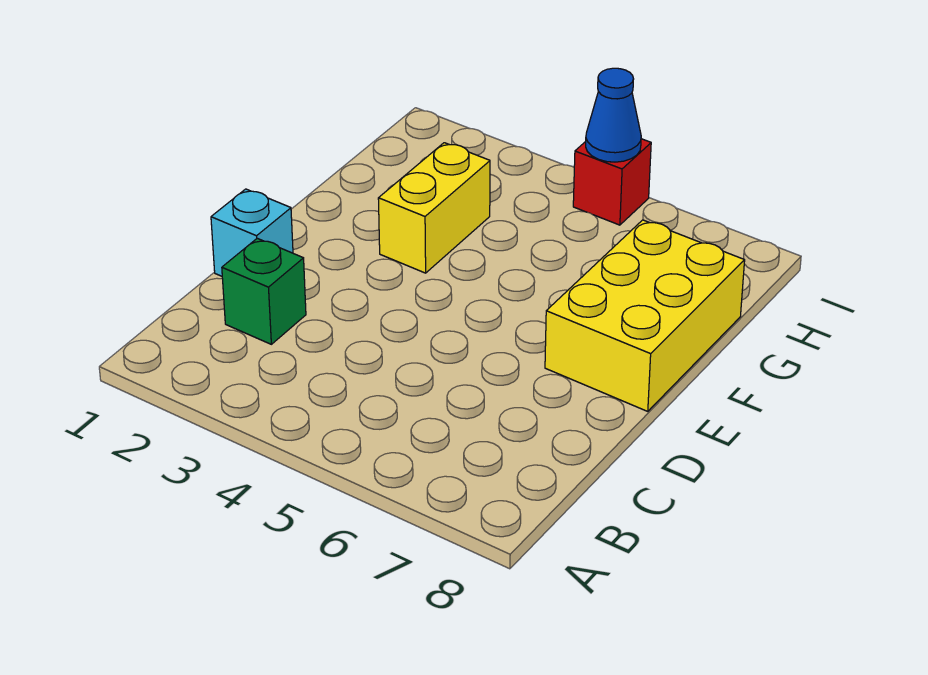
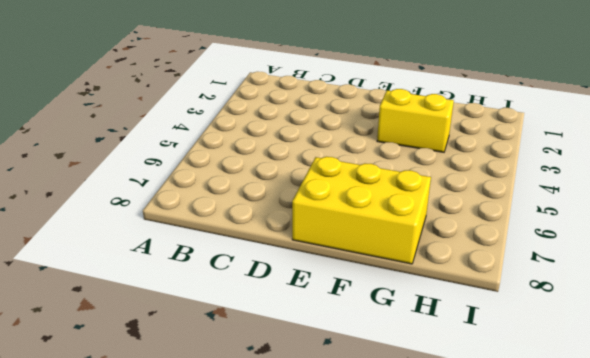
none -> green brick C2 level 1
none -> cyan brick D1 level 1

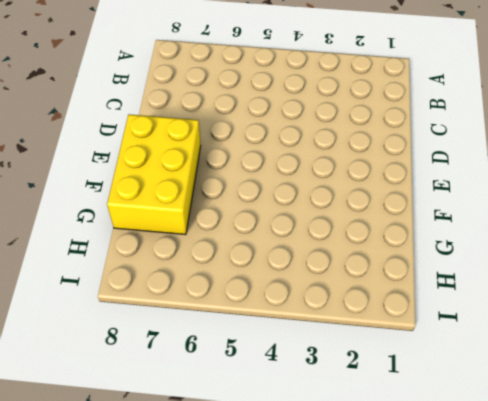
none -> green brick C2 level 1
none -> cyan brick D1 level 1

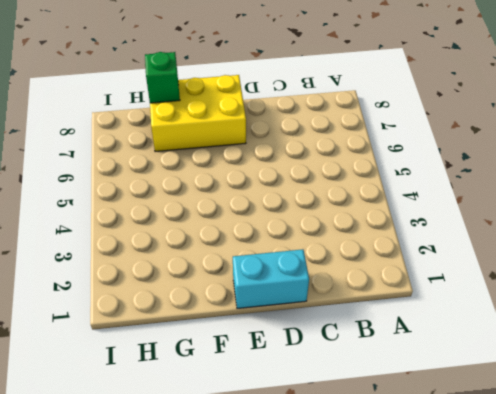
cyan brick D1:E1 level 1 -> cyan brick D1 level 1
green brick G8 level 2 -> green brick C2 level 1
none -> yellow brick F3:G3 level 1
none -> red brick I5 level 1

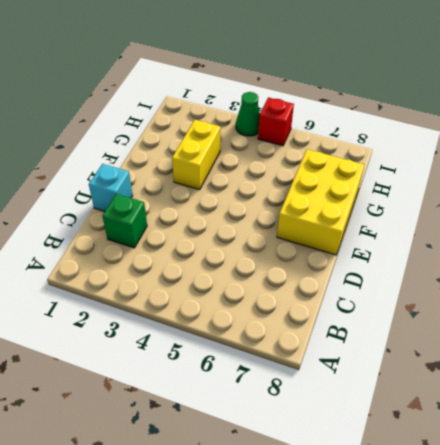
green cone I4 level 1 -> none
none -> blue cone I5 level 2

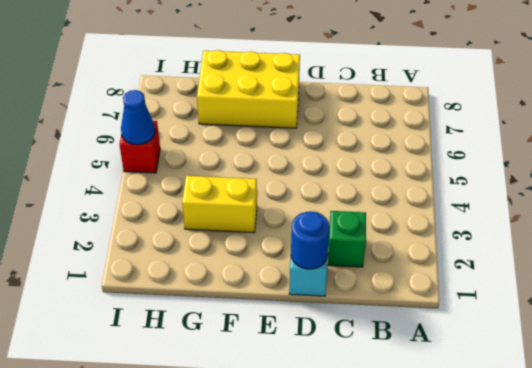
blue round brick D1 level 2 -> none

